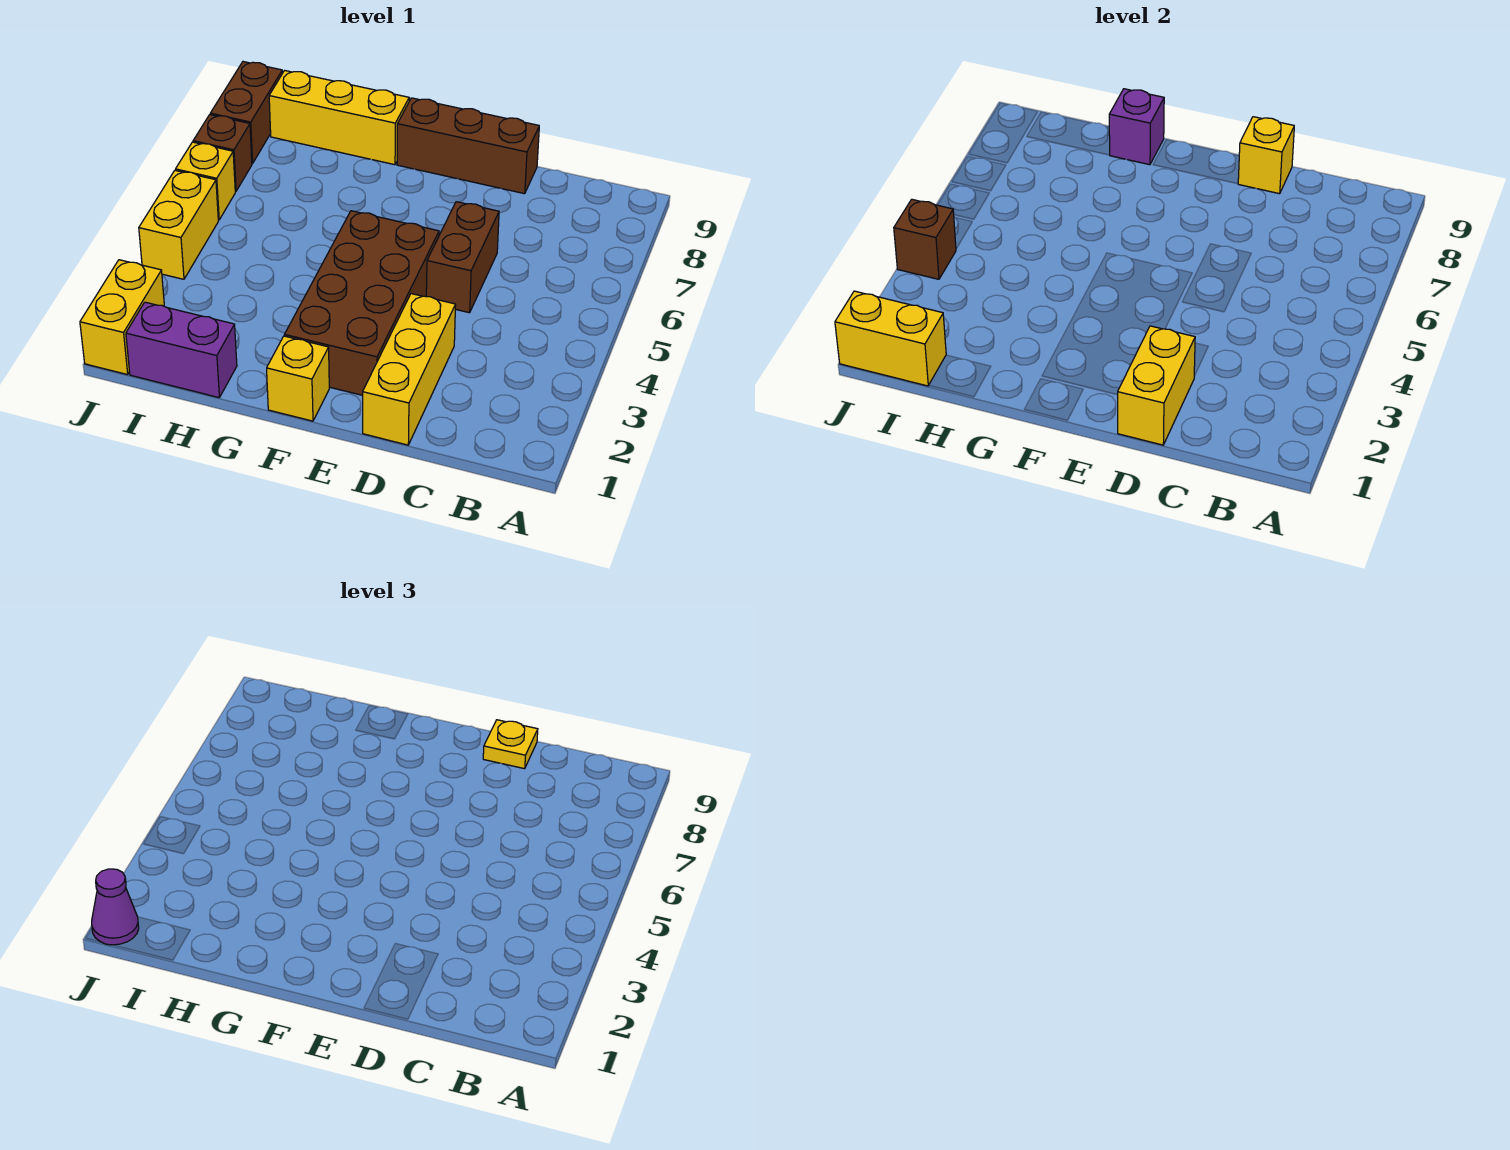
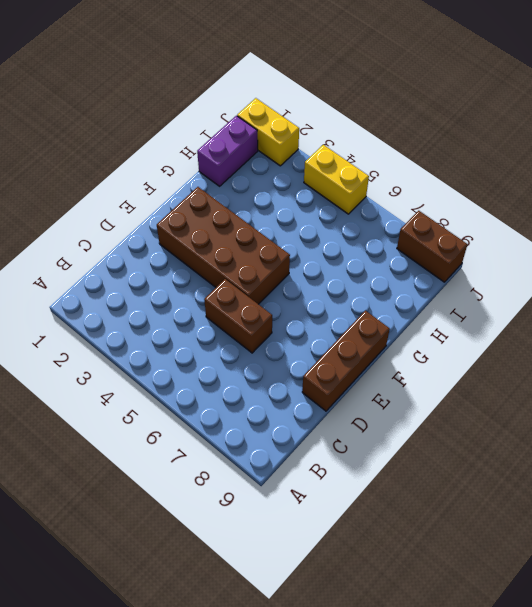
none -> yellow brick D1:D3 level 1
none -> yellow brick F1 level 1
none -> yellow brick G9:I9 level 1

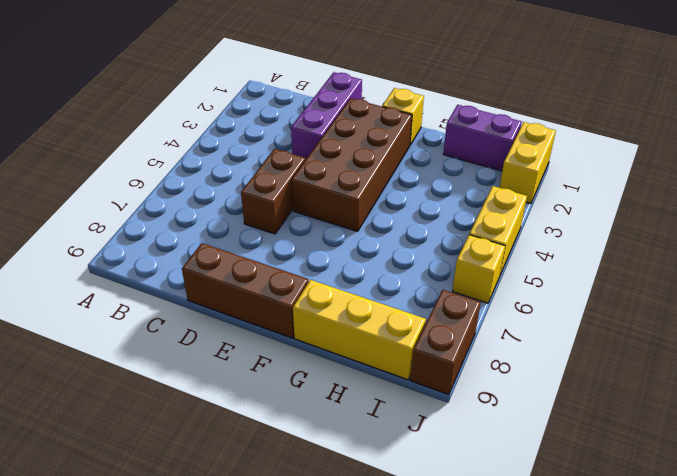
purple brick D1:D3 level 1 -> yellow brick D1:D3 level 1
none -> brown brick J7 level 1
none -> yellow brick D1:D2 level 2
none -> yellow brick D9 level 2

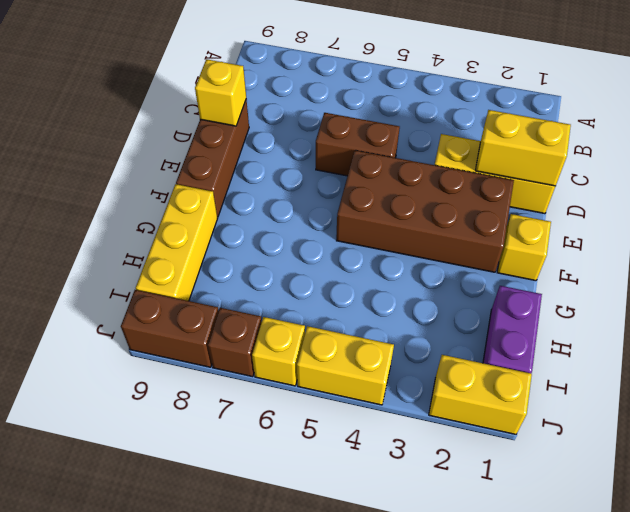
none -> purple brick G9 level 2
none -> yellow brick I1:J1 level 2
none -> brown brick J4 level 2

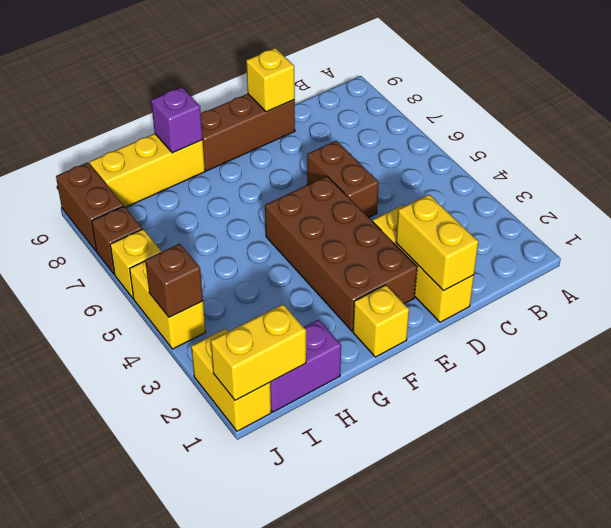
none -> yellow plate D9 level 3
none -> purple cone J1 level 3

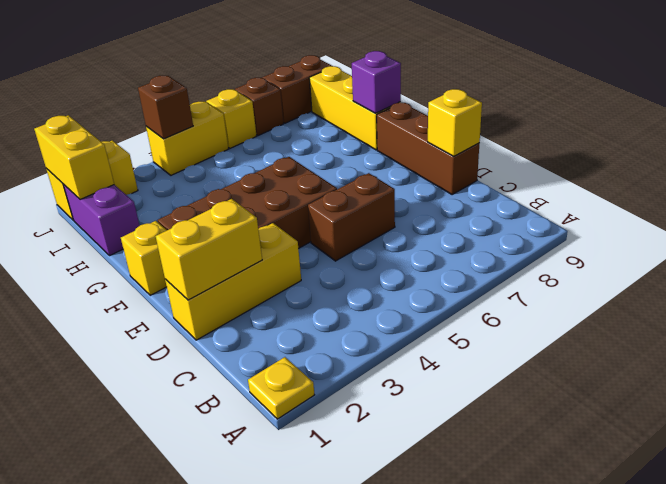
yellow plate A1 level 1 -> yellow plate D9 level 3
none -> purple cone J1 level 3

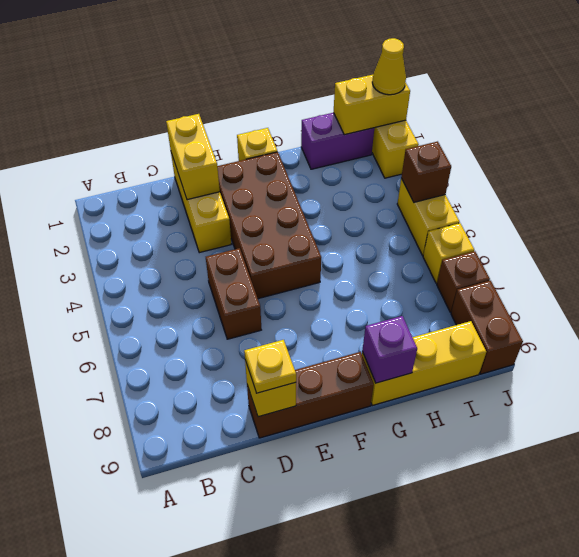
yellow cone J1 level 3 -> purple cone J1 level 3

